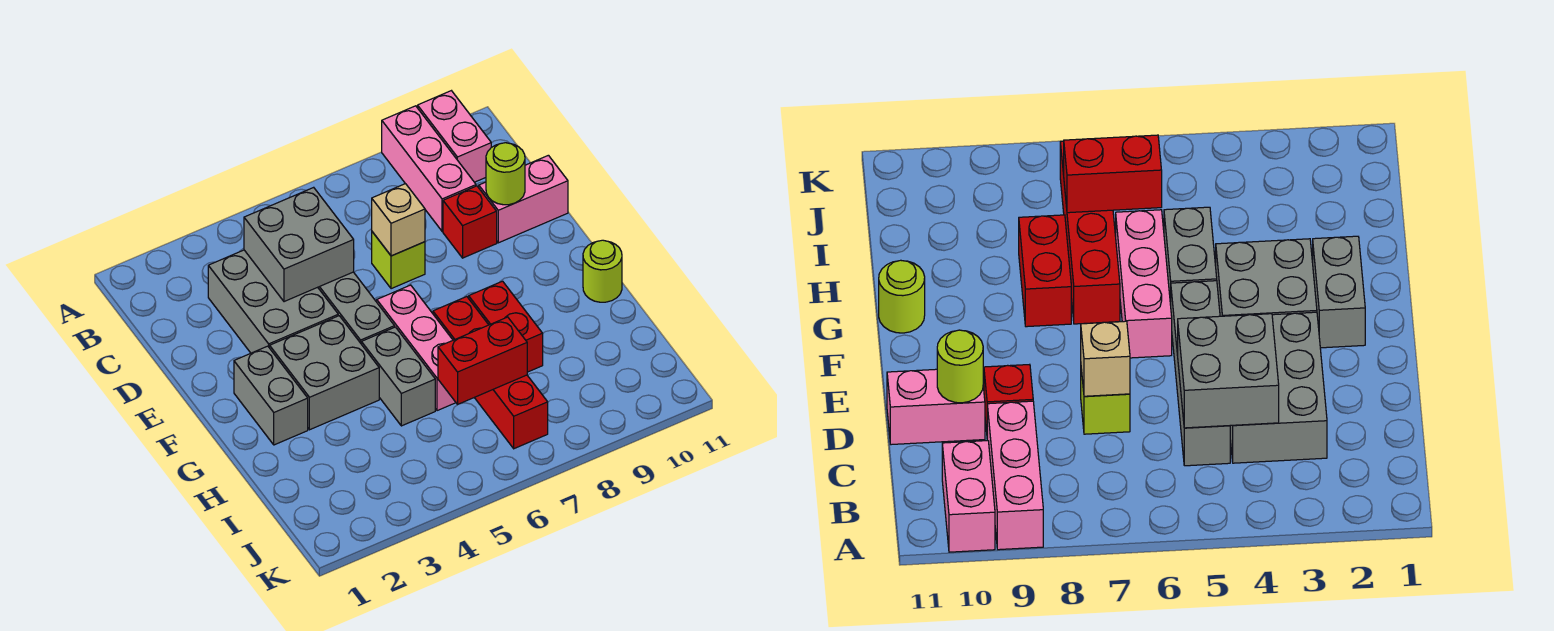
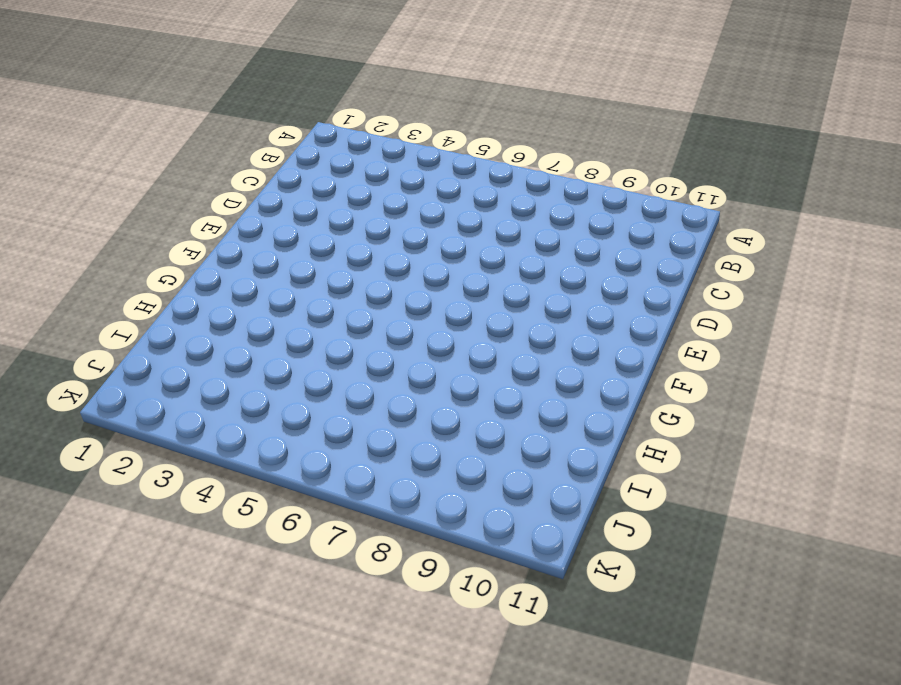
none -> pink brick A9:C9 level 1
none -> pink brick A10:B10 level 1
none -> grey brick C3:E4 level 1

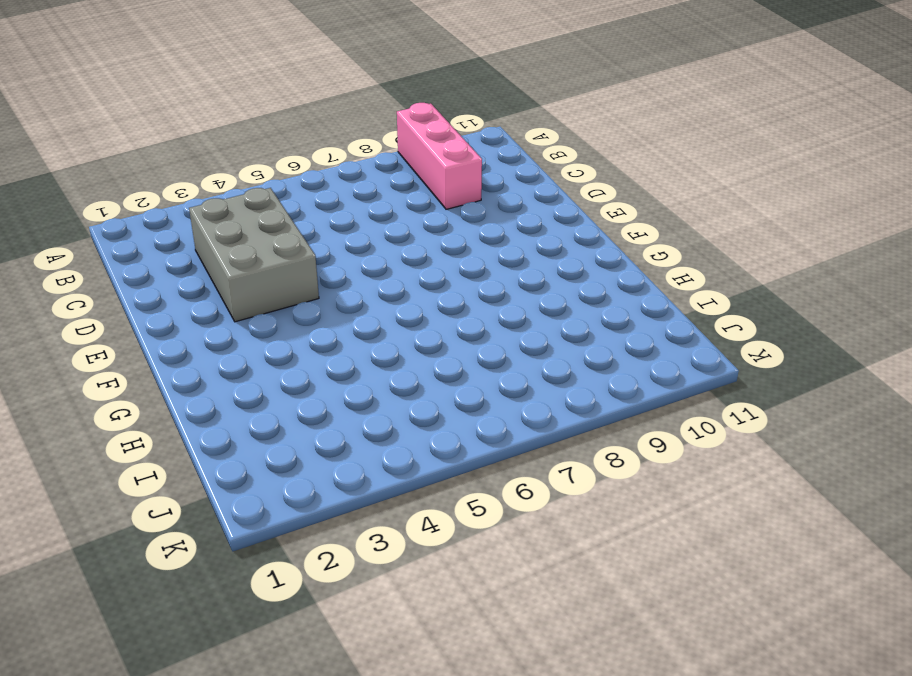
none -> pink brick A10:B10 level 1
none -> grey brick C5:F5 level 1
none -> lime brick D7 level 1

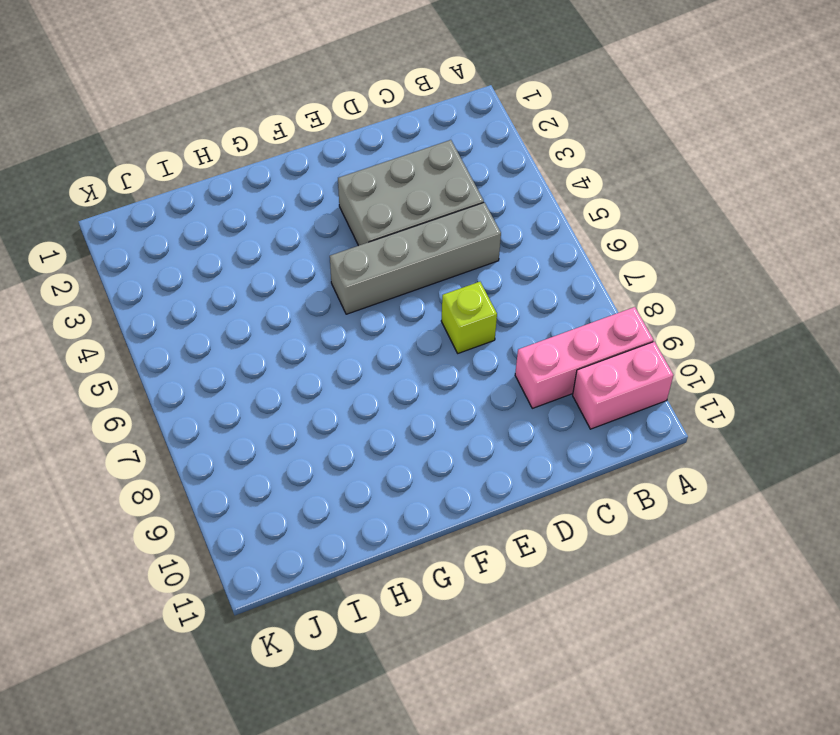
none -> red brick D9 level 1
none -> pink brick D10:D11 level 1
none -> grey brick F2:G2 level 1

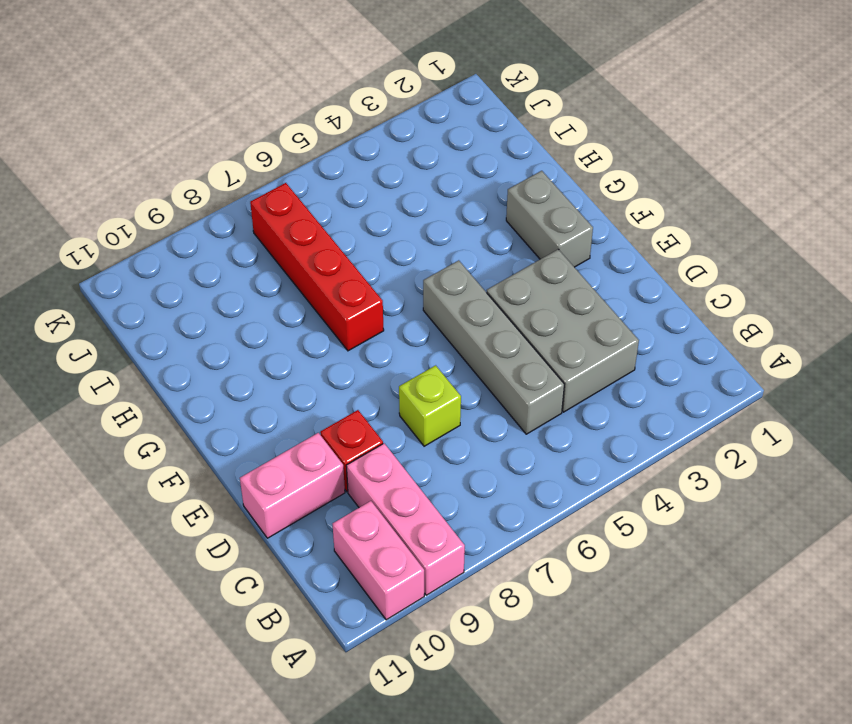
none -> grey brick F3:G4 level 1
none -> pink brick F6:H6 level 1
none -> grey brick G5:H5 level 1

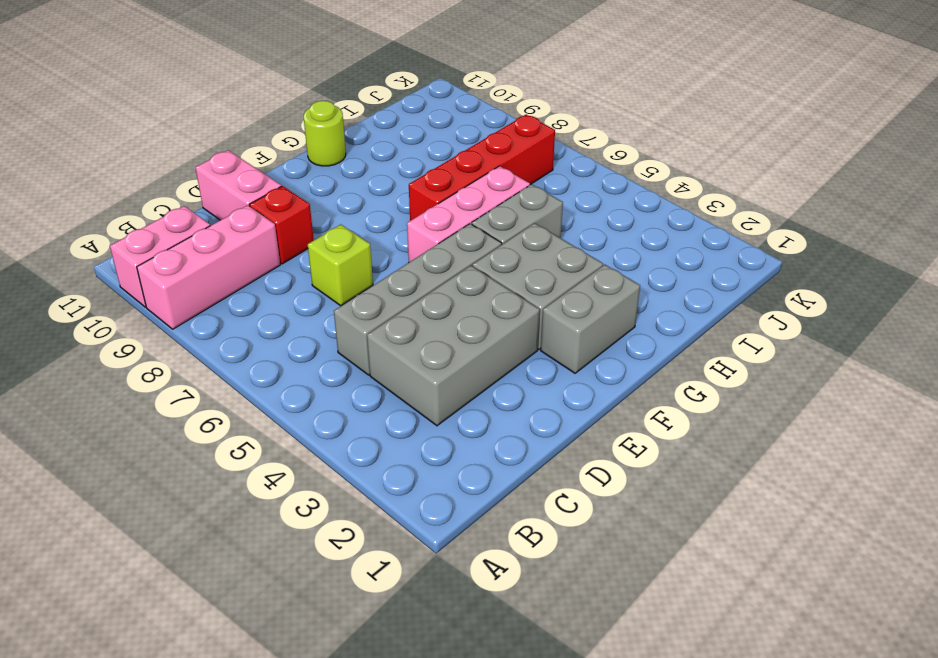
none -> red brick G8:H8 level 1
none -> grey brick C4:D5 level 2
none -> tan brick D7 level 2

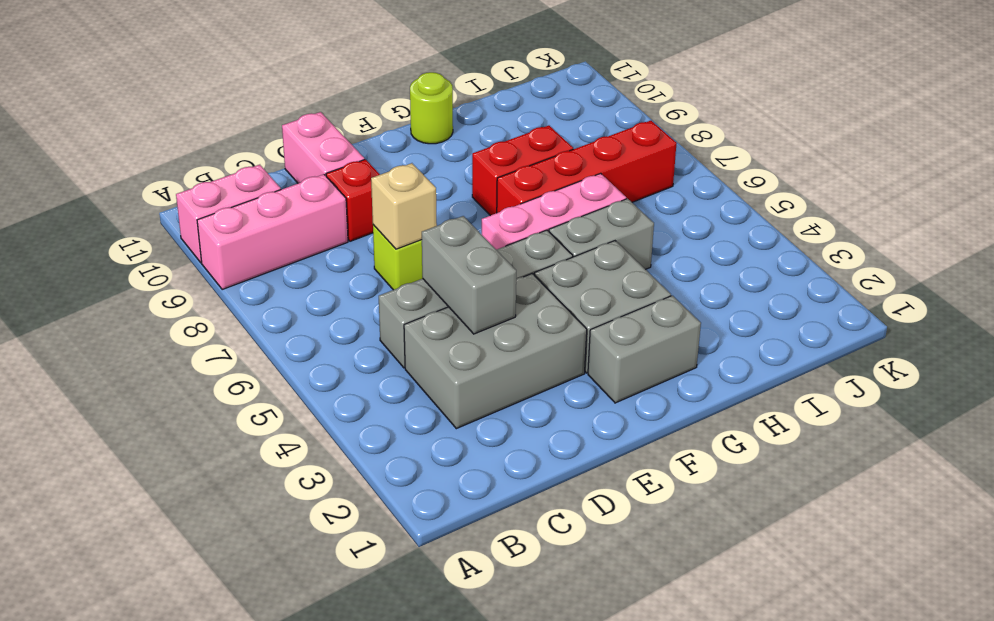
grey brick D4:D5 level 2 -> grey brick C4:D5 level 2
none -> lime round brick D10 level 2
none -> red brick I6:I7 level 2

